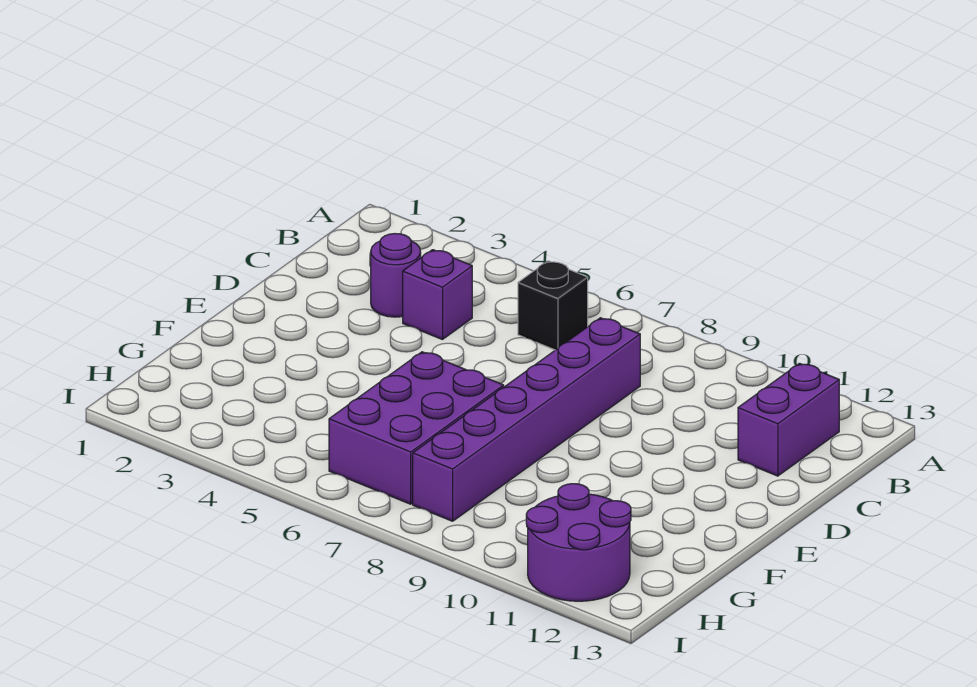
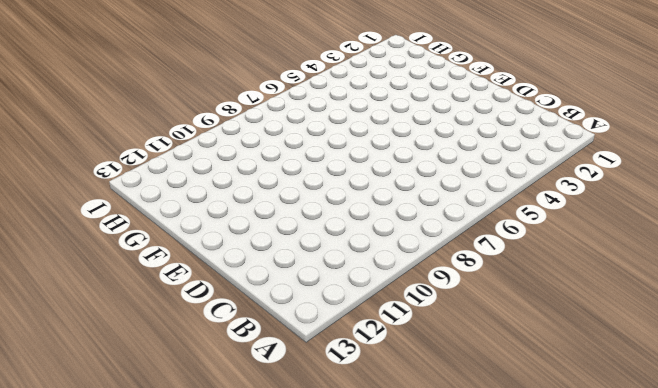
none -> black brick B6 level 1
none -> purple brick B12:C12 level 1

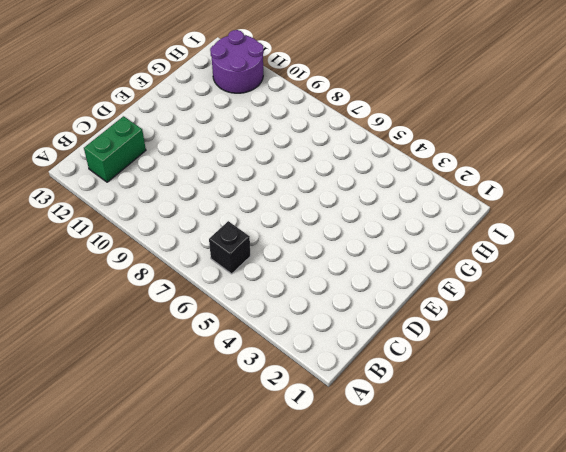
green brick B12:C12 level 1 -> purple brick B12:C12 level 1
none -> purple round brick C3 level 1
none -> purple brick C4 level 1

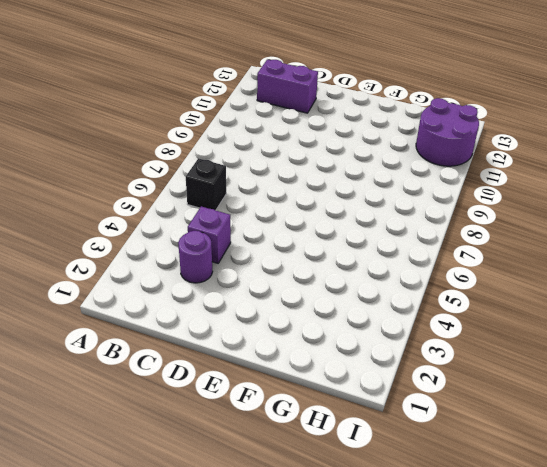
none -> purple brick C8:H8 level 1
none -> purple brick F6:H7 level 1

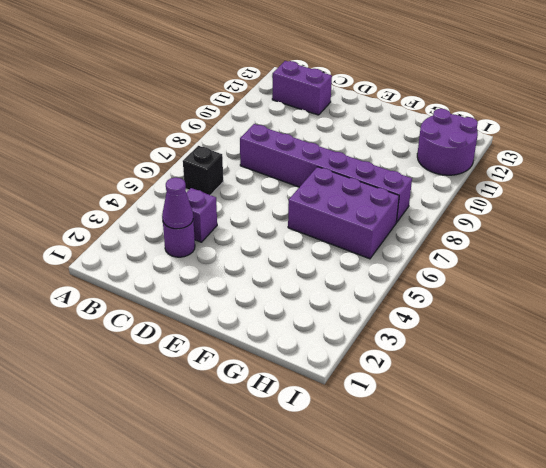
purple cone C3 level 2 -> none

